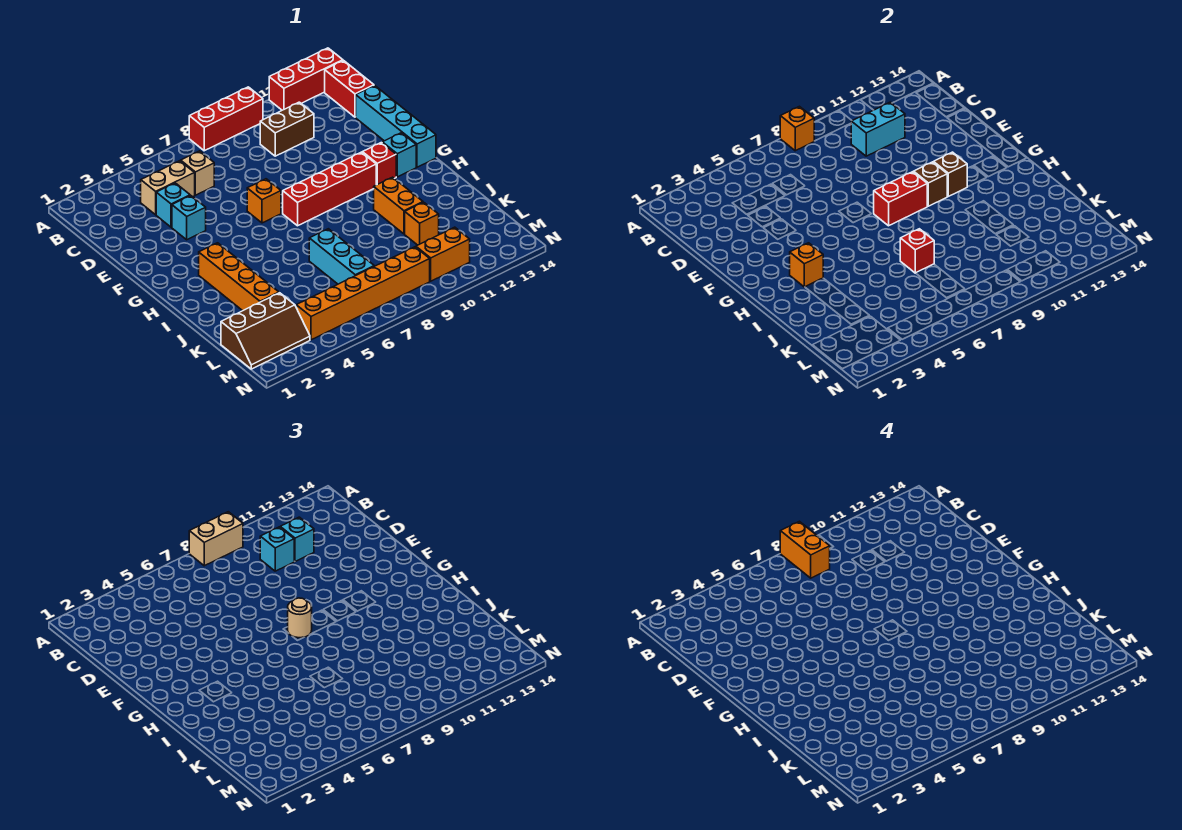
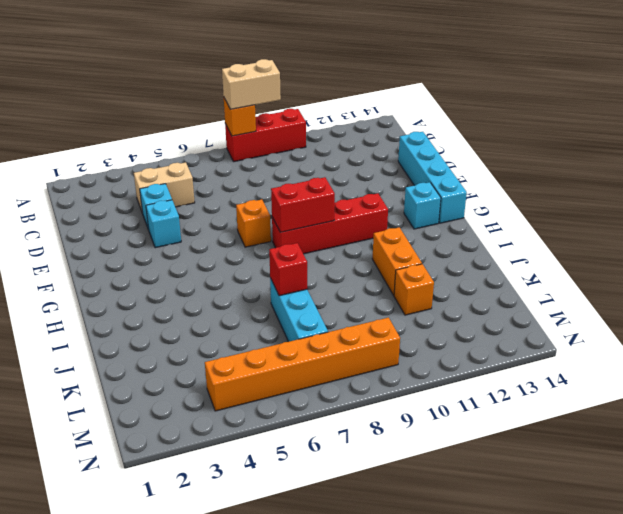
none -> red brick A12:A14 level 1
none -> red brick B14:C14 level 1
none -> tan brick C6 level 1
none -> brown brick C10:C11 level 1

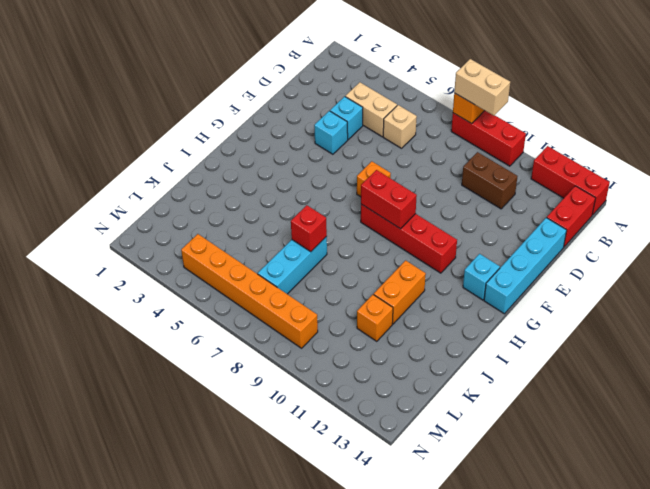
none -> red brick G12 level 1
none -> orange brick H3:K3 level 1
none -> brown slope L1:M3 level 1 top L
none -> orange brick M10:M11 level 1

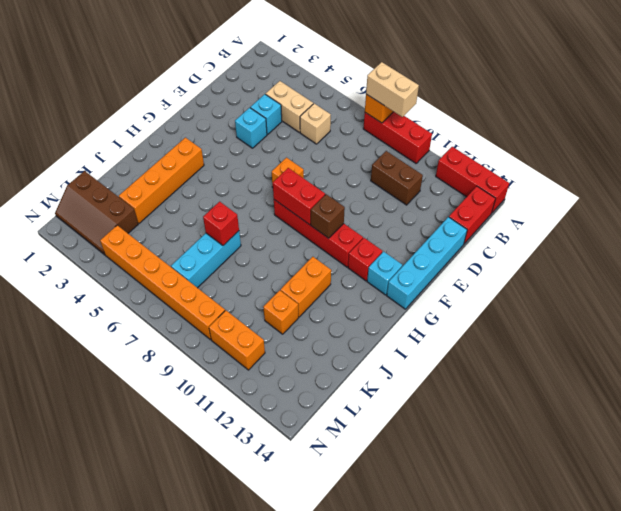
none -> cyan brick C10:C11 level 2
none -> brown brick G11 level 2
none -> orange brick H3 level 2
none -> cyan brick C10 level 3

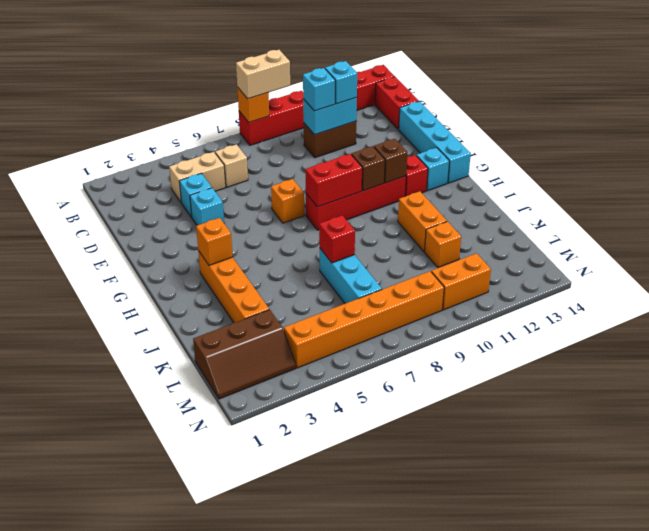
none -> tan round brick G8 level 3
none -> orange brick A8:B8 level 4

